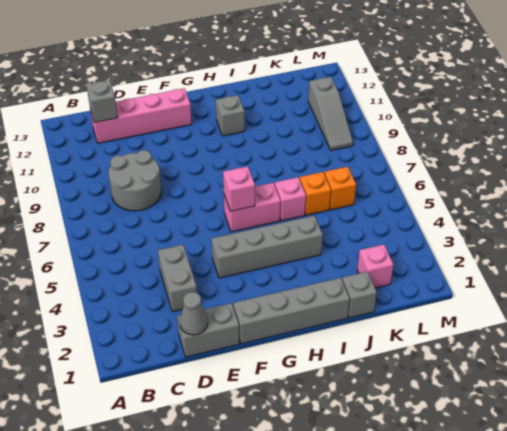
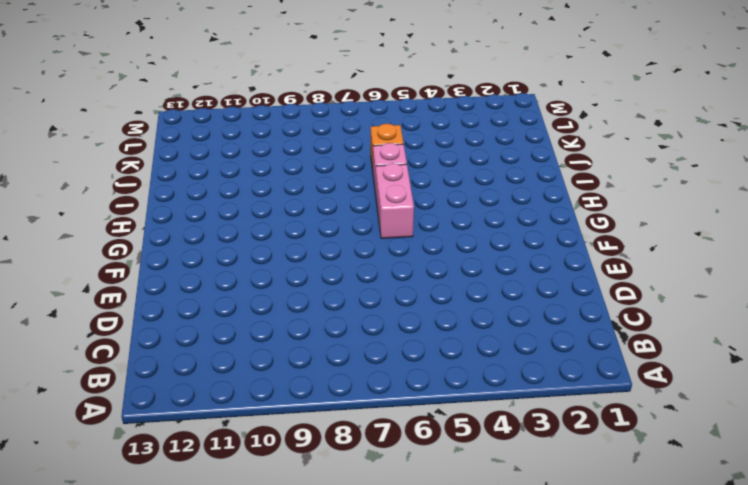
none -> grey round brick C8:D9 level 1
none -> pink brick C12:F12 level 1
none -> grey brick D1:E1 level 1

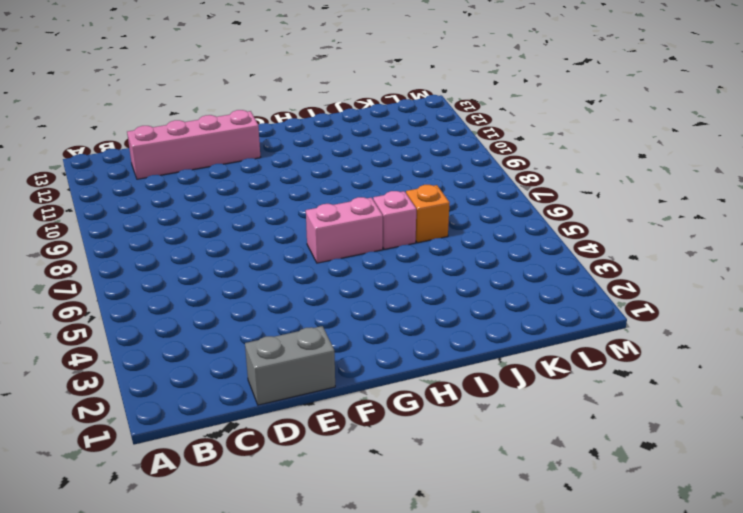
none -> grey round brick C8:D9 level 1
none -> grey brick D3:D4 level 1
none -> grey brick F1:I1 level 1

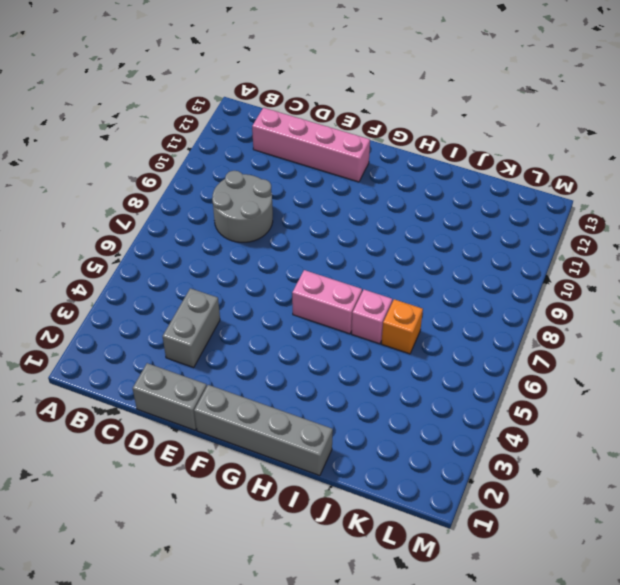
none -> grey brick F4:I4 level 1
none -> grey brick H11 level 1
none -> grey brick J1 level 1

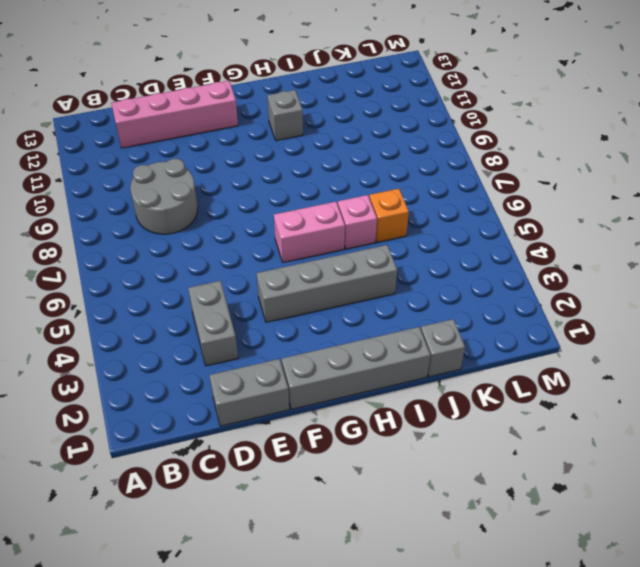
none -> pink brick K2 level 1
none -> orange brick K6 level 1
none -> grey slope L9:L11 level 1 top 11

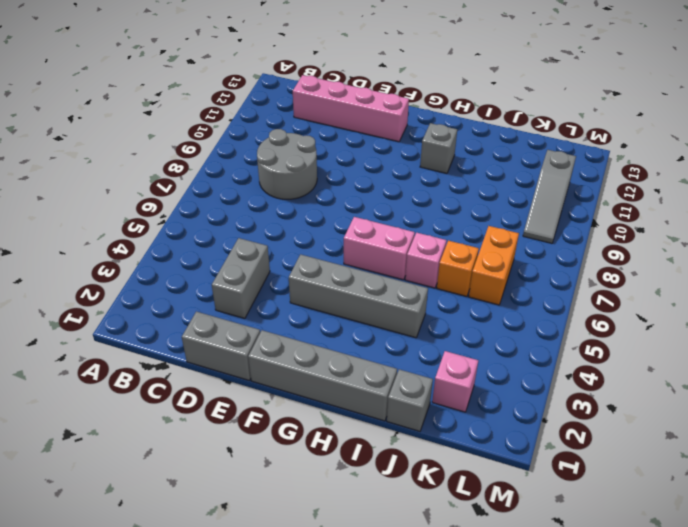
orange brick K6:K7 level 1 -> orange brick K6 level 1
none -> grey brick C12 level 2
none -> grey cone D1 level 2
none -> pink brick G6 level 2

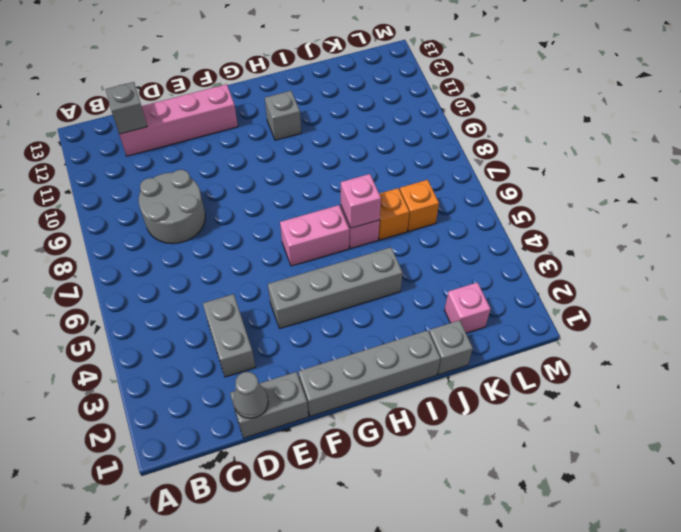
pink brick I6 level 2 -> pink brick G6 level 2
none -> grey slope L9:L11 level 1 top 11

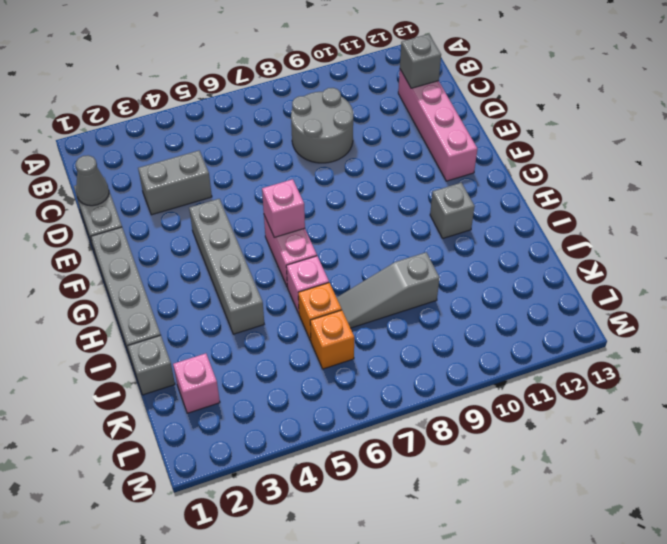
grey slope J7:J9 level 1 top 9 -> grey slope L9:L11 level 1 top 11

